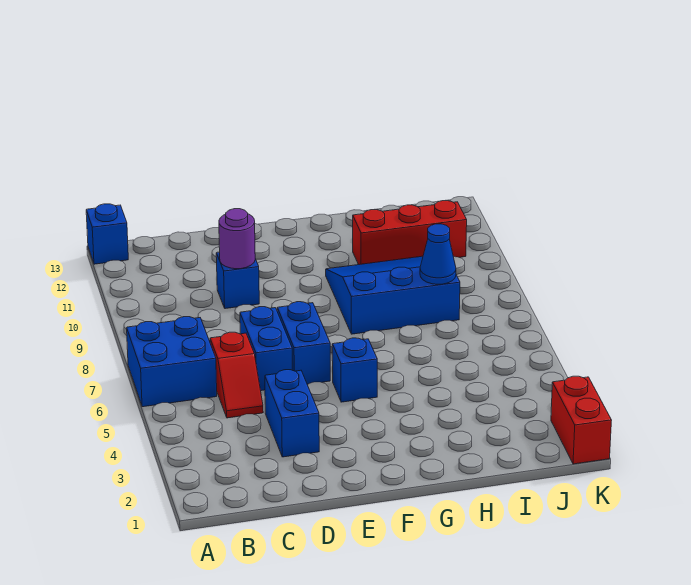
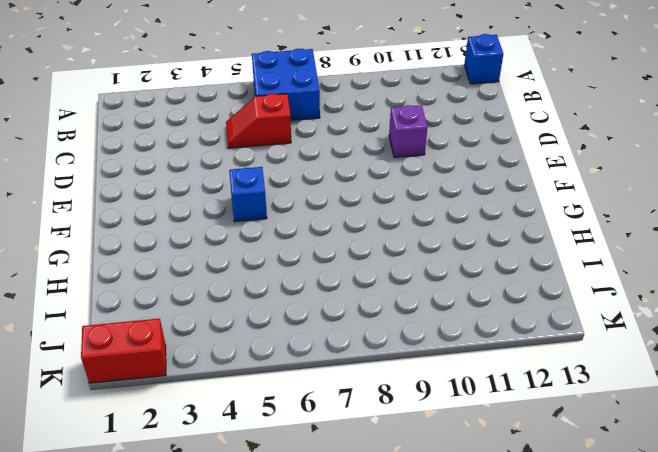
purple brick D10 level 1 -> blue brick D10 level 1
none -> blue brick D3:D4 level 1
none -> blue brick D6:D7 level 1
none -> blue brick E6:E7 level 1

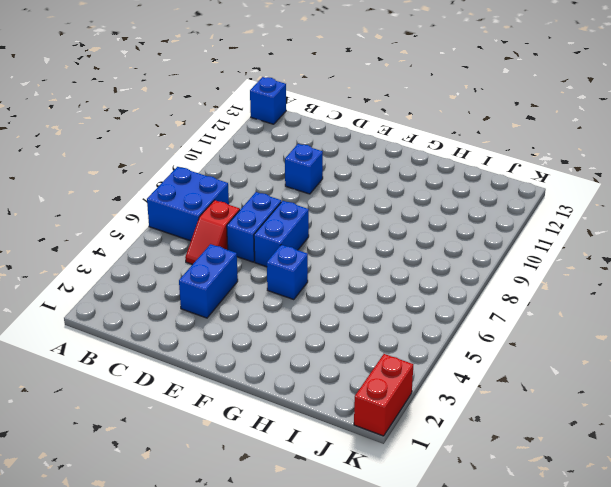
none -> blue slope G8:I10 level 1 top 8
none -> red brick H11:J11 level 1
none -> purple round brick D10 level 2

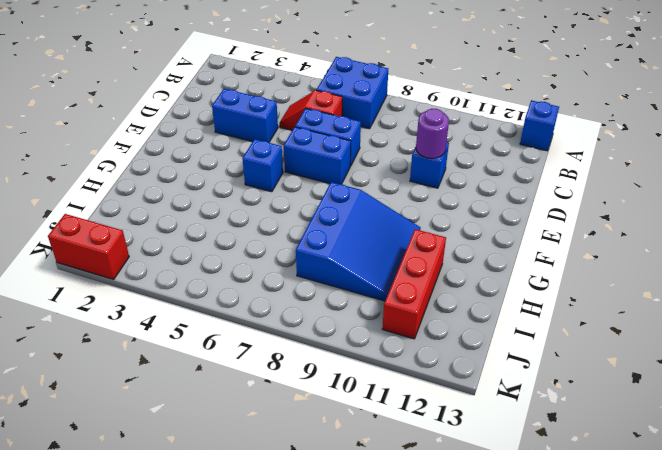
none -> blue cone I8 level 2

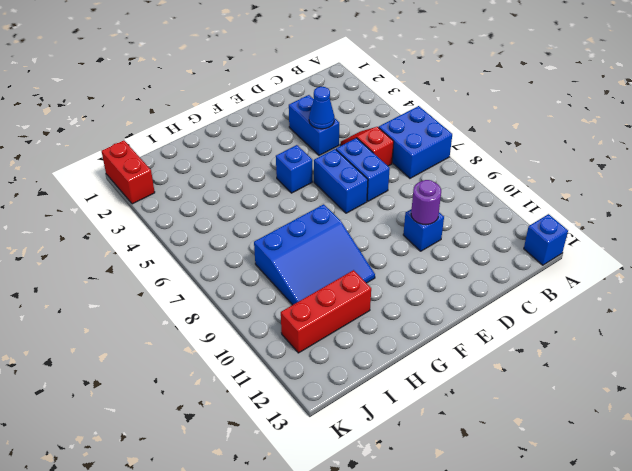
blue cone D4 level 2 -> blue cone I8 level 2

